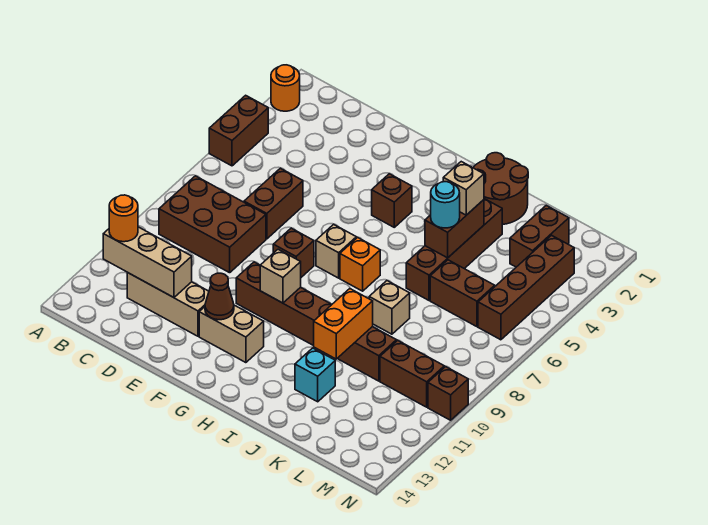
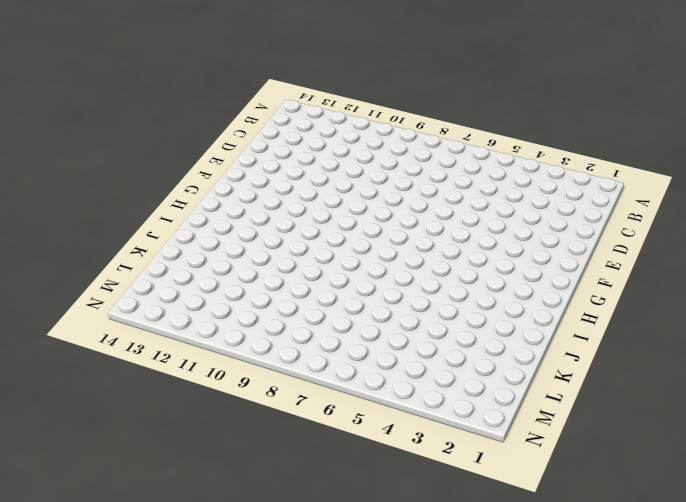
none -> orange round brick A2 level 1
none -> brown brick A4:A5 level 1
none -> brown brick B8:D9 level 1

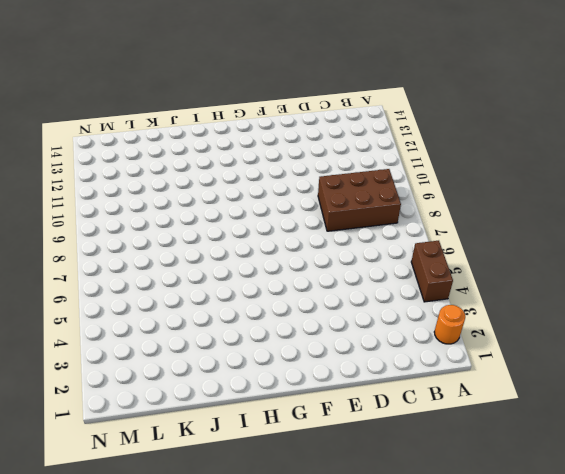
none -> tan brick C12:E12 level 1
none -> brown brick D6:D7 level 1
none -> brown brick F8 level 1

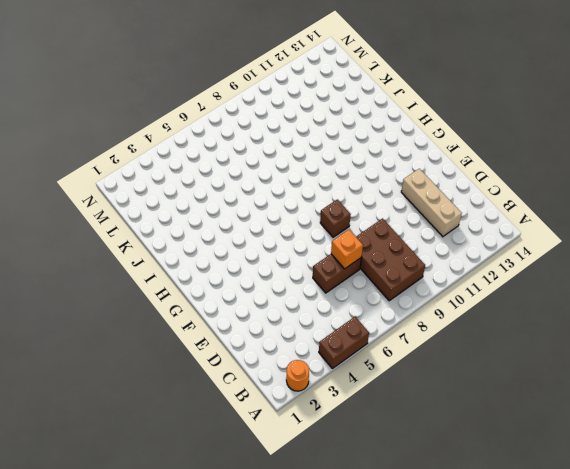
orange brick D7 level 2 -> orange brick H7 level 1
none -> brown brick F10:K10 level 1
none -> tan brick F12:G12 level 1
none -> brown brick G4 level 1

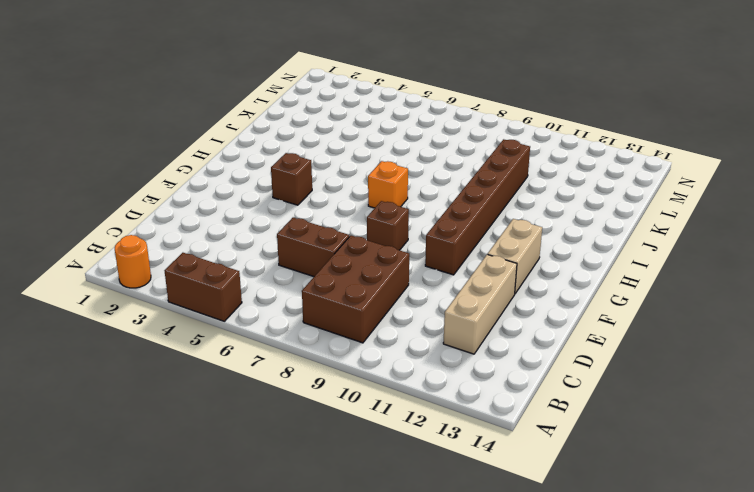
none -> tan brick G7 level 1
none -> brown round brick I1:J2 level 1
none -> brown brick J3:J6 level 1

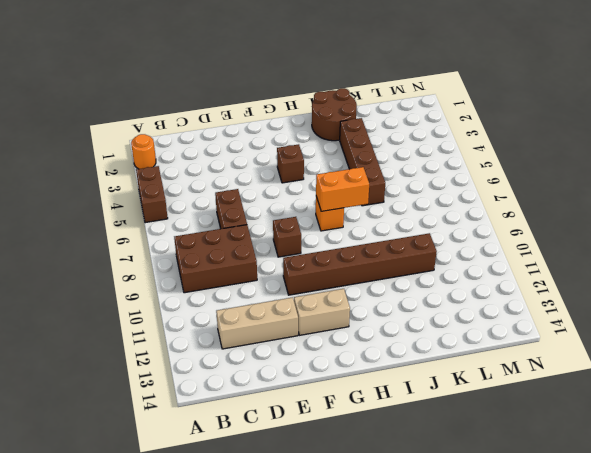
orange brick H7:I7 level 2 -> orange brick J10:J11 level 2
none -> tan brick G7 level 1
none -> tan brick J8 level 1
none -> cyan brick J12 level 1

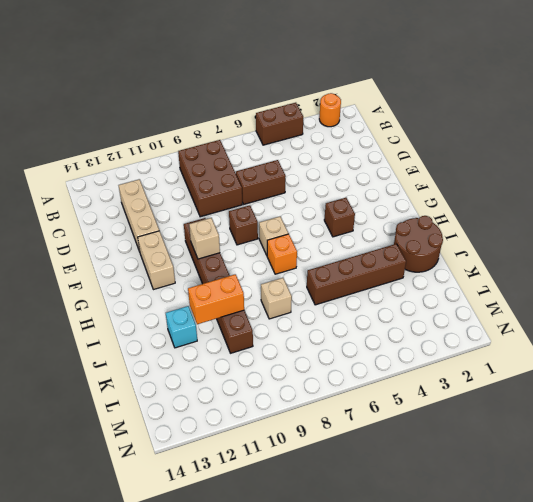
none -> brown brick K6:L6 level 1
none -> brown brick L2:L3 level 1
none -> brown brick L10:M10 level 1

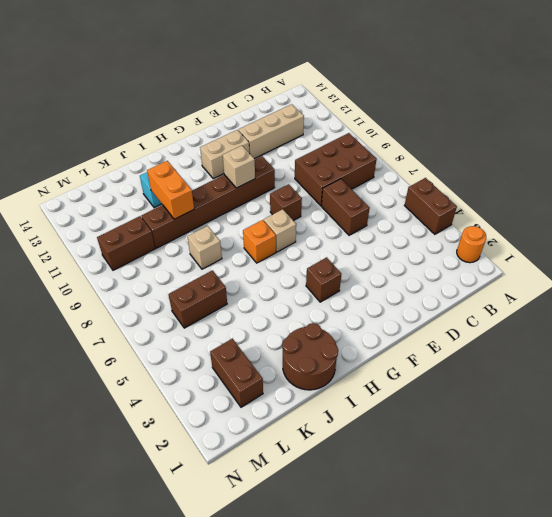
none -> brown brick J3:J6 level 1
none -> brown brick M3:M6 level 1
none -> brown brick N10 level 1

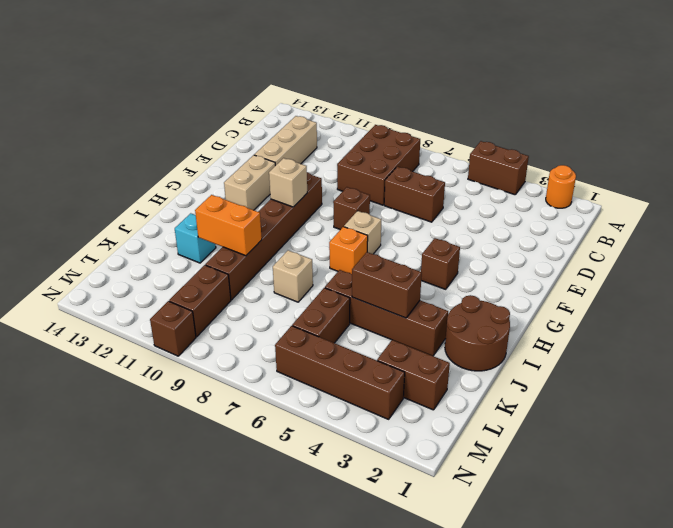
none -> tan brick B12:D12 level 2
none -> brown cone F12 level 2
none -> orange round brick B12 level 3

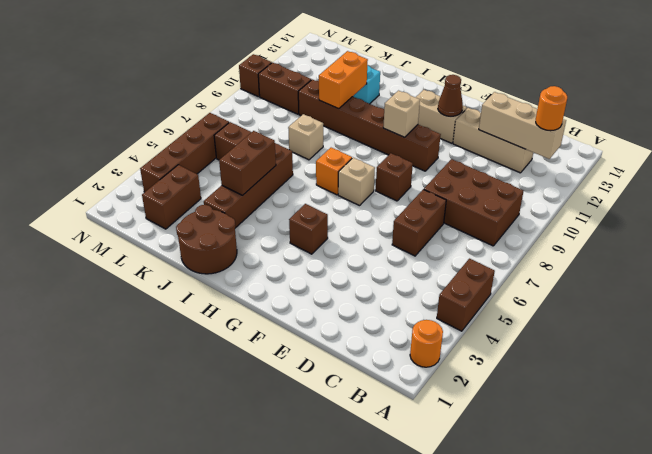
none -> tan brick J4 level 3
none -> cyan round brick J5 level 3

